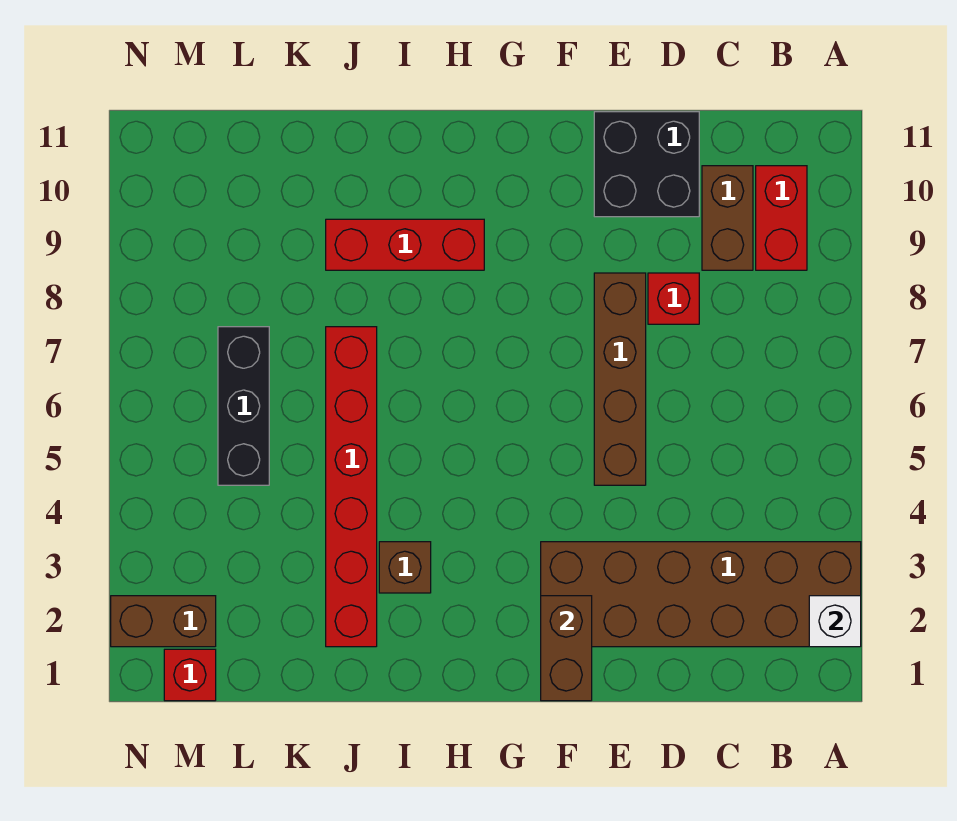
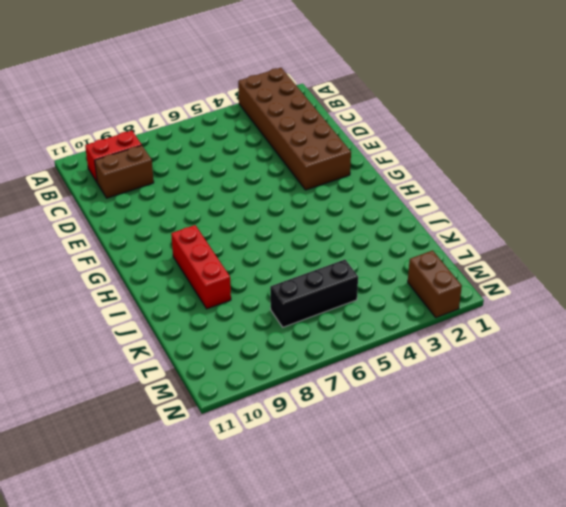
none -> red brick D8 level 1
none -> black brick D10:E11 level 1
none -> brown brick E5:E8 level 1

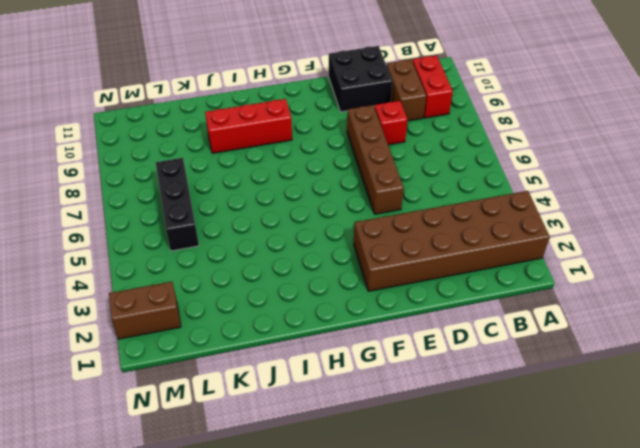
none -> brown brick I3 level 1
none -> red brick J2:J7 level 1
none -> red brick M1 level 1

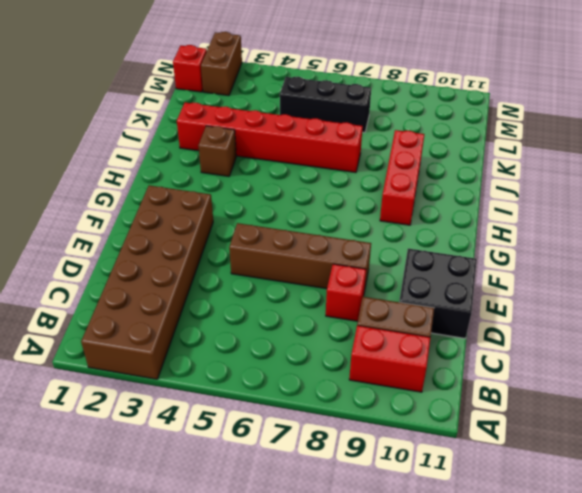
none -> white brick A2 level 2
none -> brown brick F1:F2 level 2

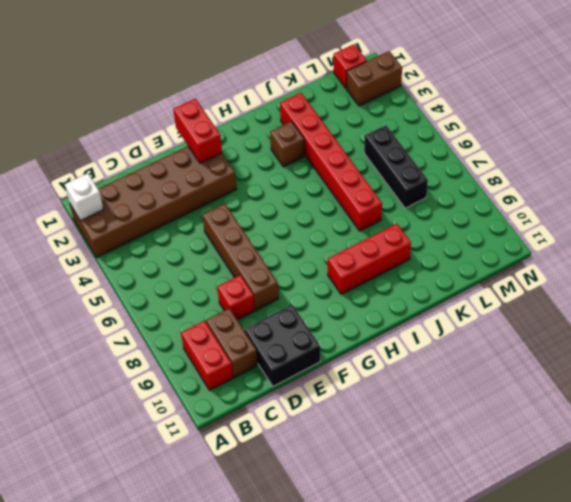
red brick F1:F2 level 2 -> brown brick F1:F2 level 2

